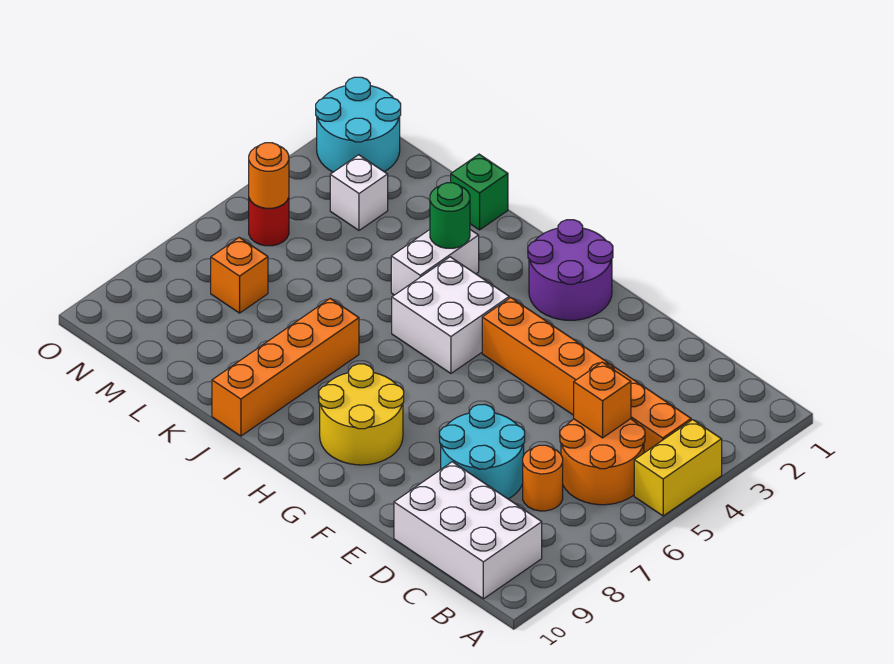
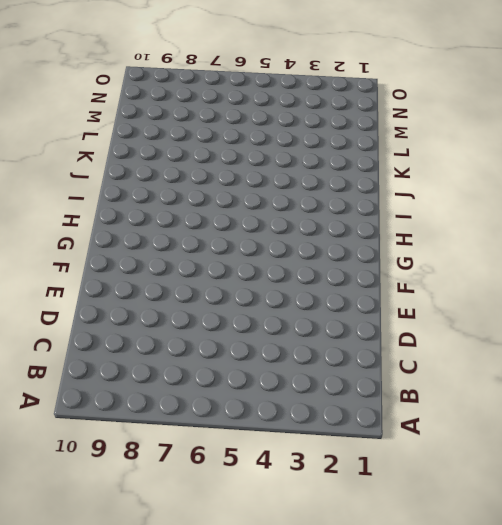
none -> yellow brick A4:A5 level 1
none -> orange brick B4:G4 level 1
none -> orange round brick B5:C6 level 1

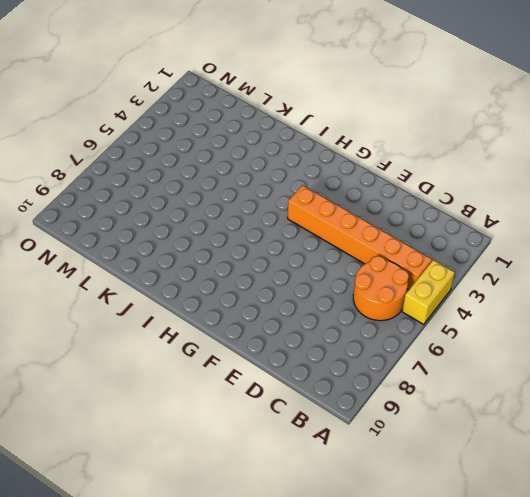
none -> white brick B9:D10 level 1
none -> orange round brick C7 level 1
none -> cyan round brick D7:E8 level 1

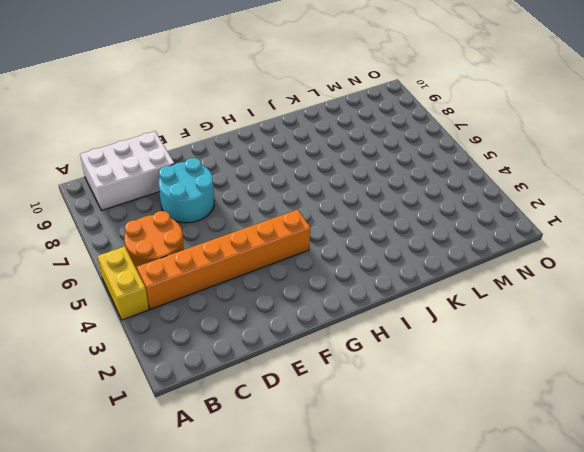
none -> orange round brick C7 level 1
none -> purple round brick G1:H2 level 1
none -> yellow round brick G8:H9 level 1

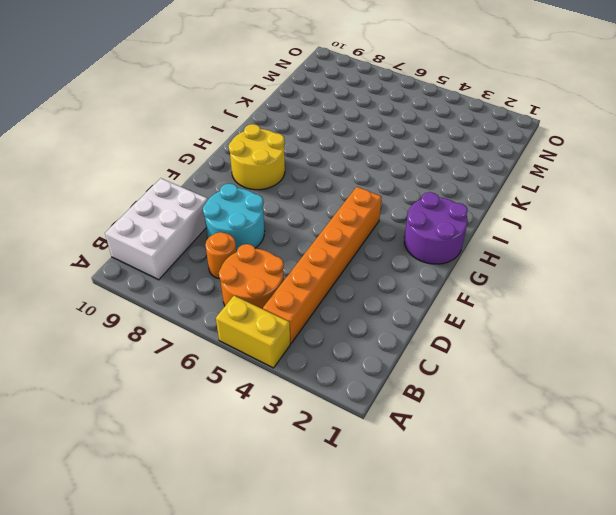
none -> white brick H4:I5 level 1
none -> white brick J3:J4 level 1
none -> orange brick J7:J10 level 1

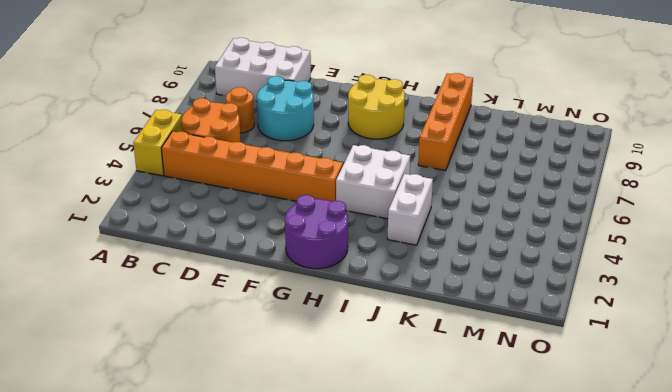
none -> green brick K1 level 1
none -> white brick M3 level 1
none -> orange brick M7 level 1

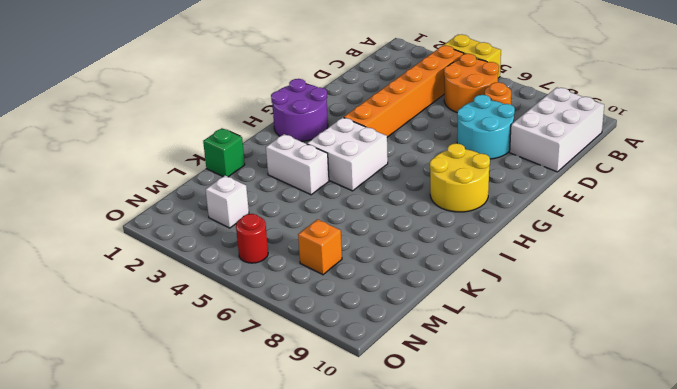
none -> orange brick J7:J10 level 1
none -> cyan round brick N1:O2 level 1
none -> orange brick C5 level 2

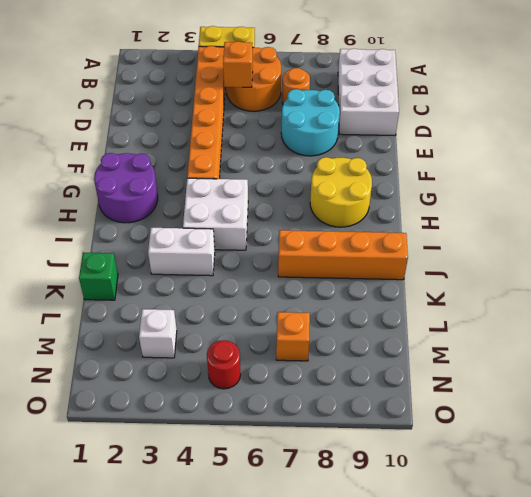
none -> cyan round brick N1:O2 level 1
none -> green round brick J3 level 2
none -> orange round brick N5 level 2

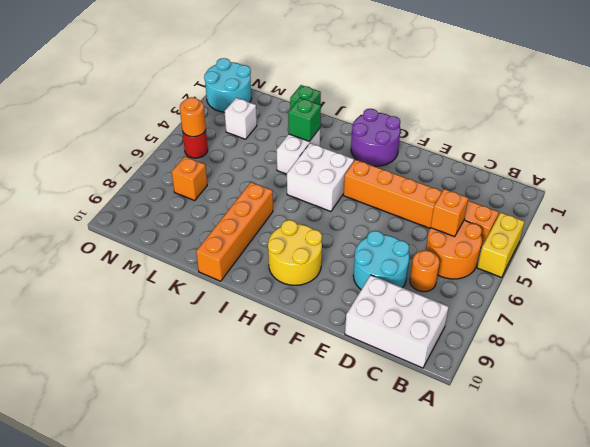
green brick J3 level 2 -> green round brick J3 level 2

